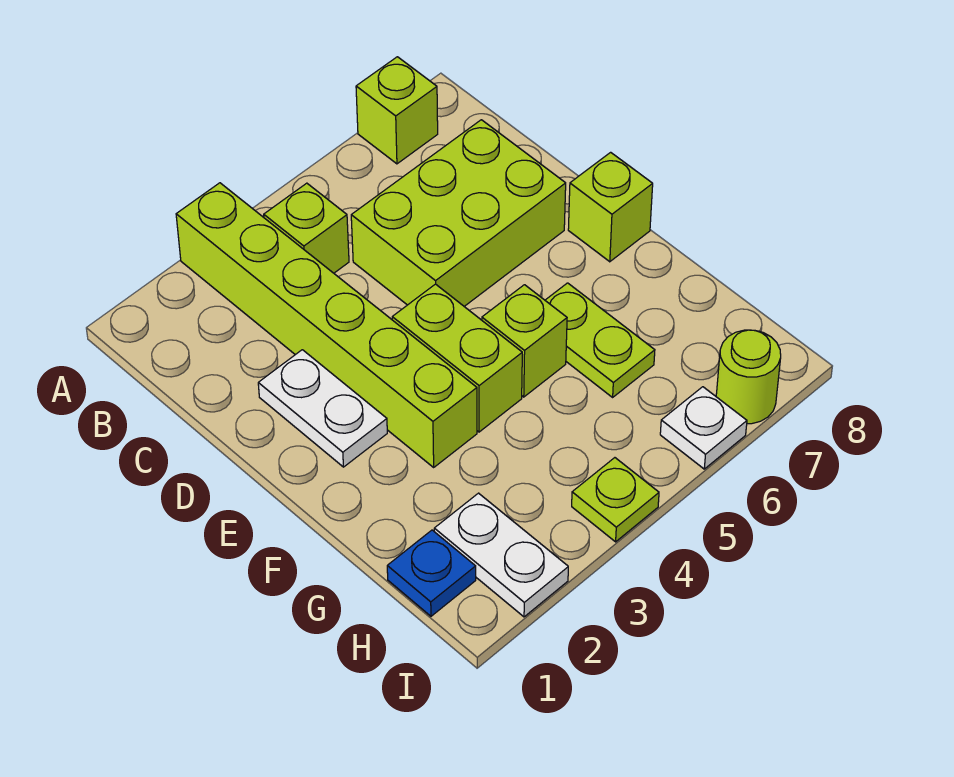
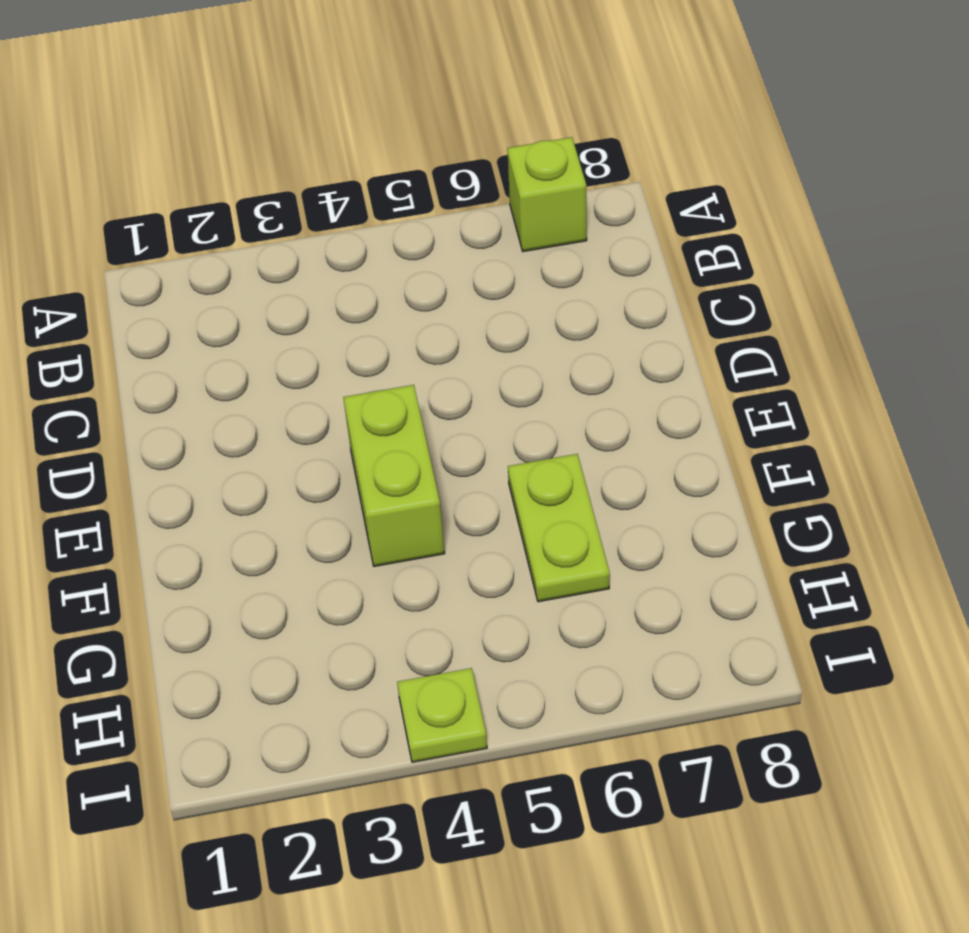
none -> lime brick A3:F3 level 1
none -> lime brick B4 level 1
none -> lime brick C5:D7 level 1

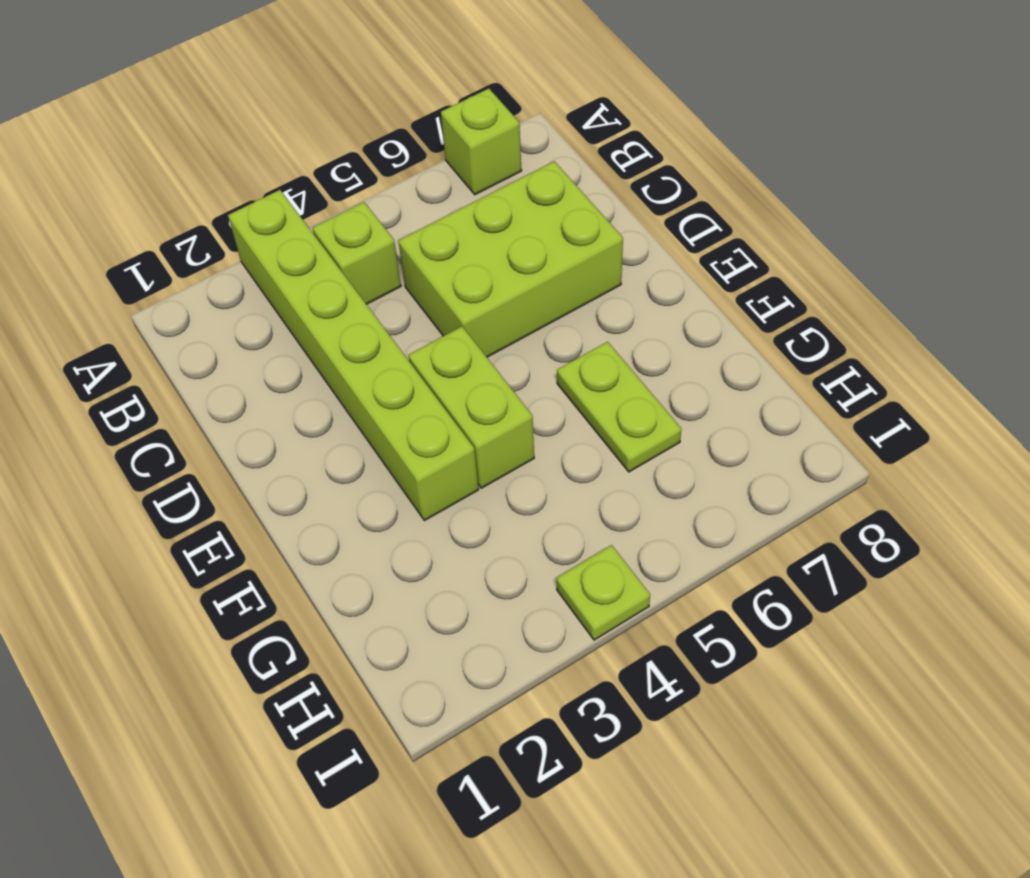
none -> white plate D2:E2 level 1
none -> lime brick E8 level 1
none -> lime brick F5 level 1

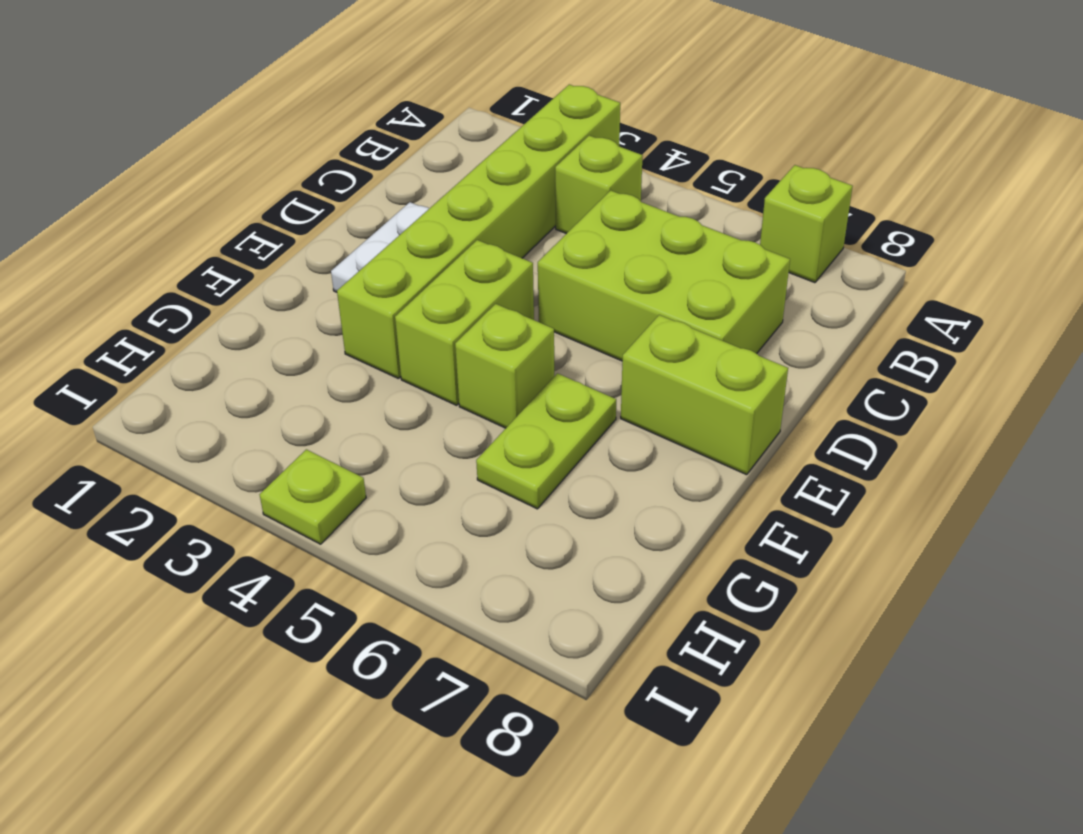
lime brick E7:E8 level 1 -> lime brick E8 level 1
none -> blue plate H1 level 1
none -> white plate H2:I2 level 1
none -> white plate I6 level 1

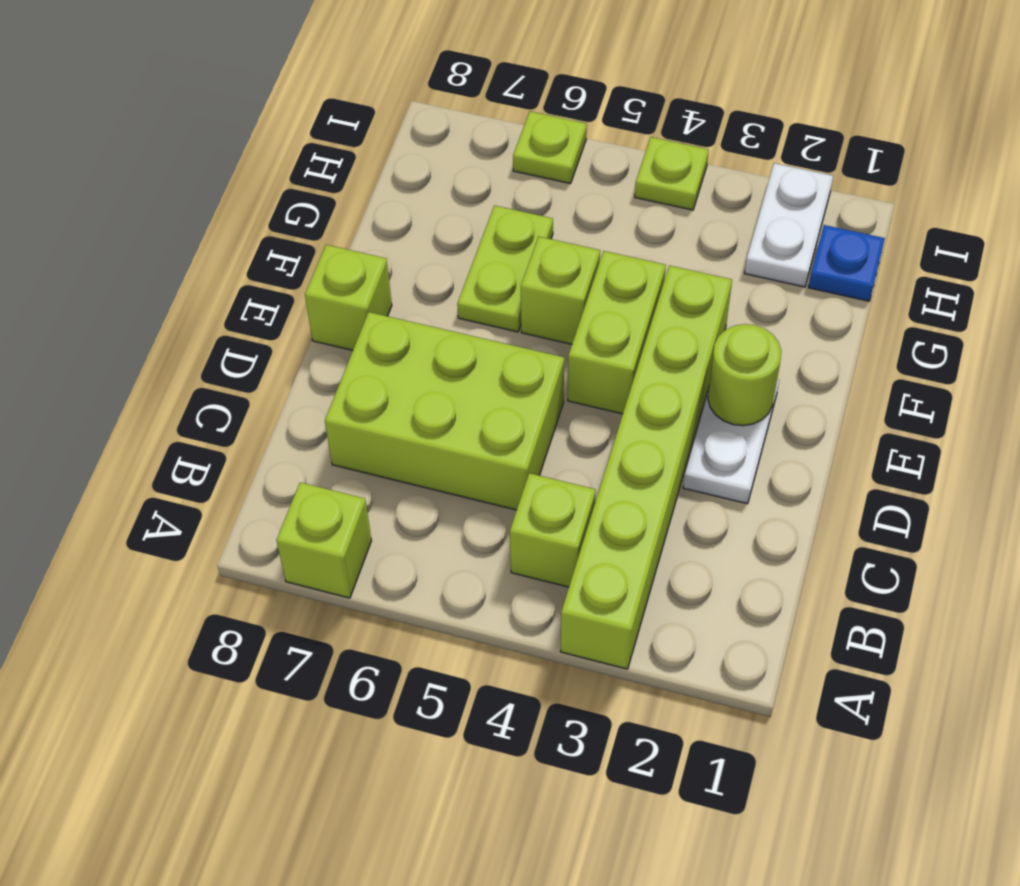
lime round brick E2 level 2 -> lime round brick I7 level 1
lime plate I6 level 1 -> white plate I6 level 1

